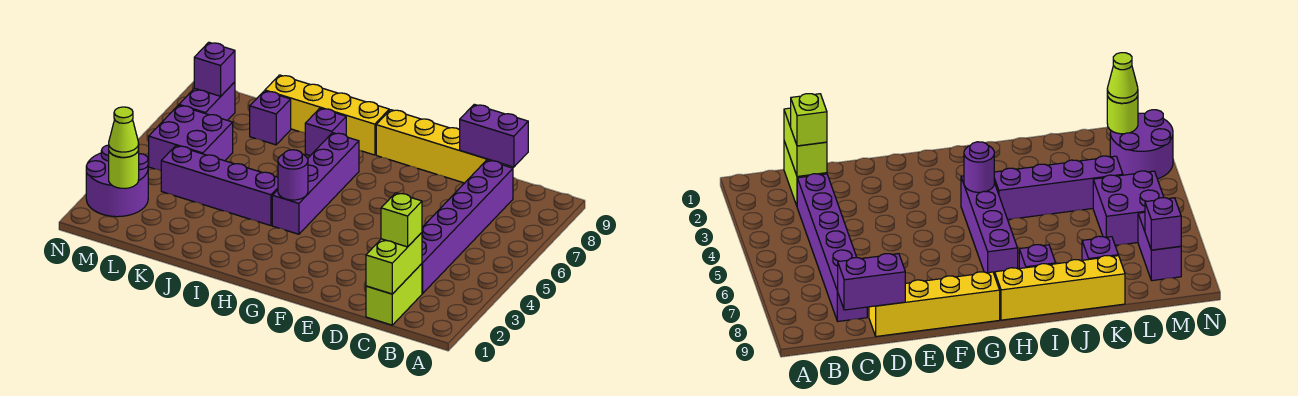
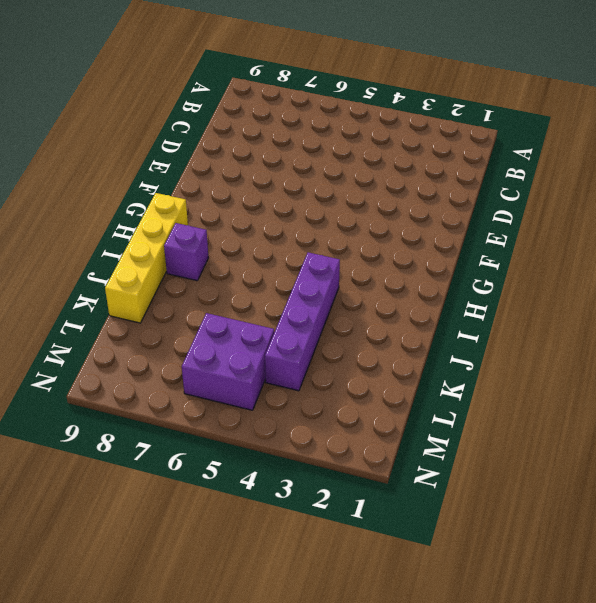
none -> lime brick C1:C2 level 1
none -> purple brick C3:C8 level 1
none -> yellow brick D9:G9 level 1

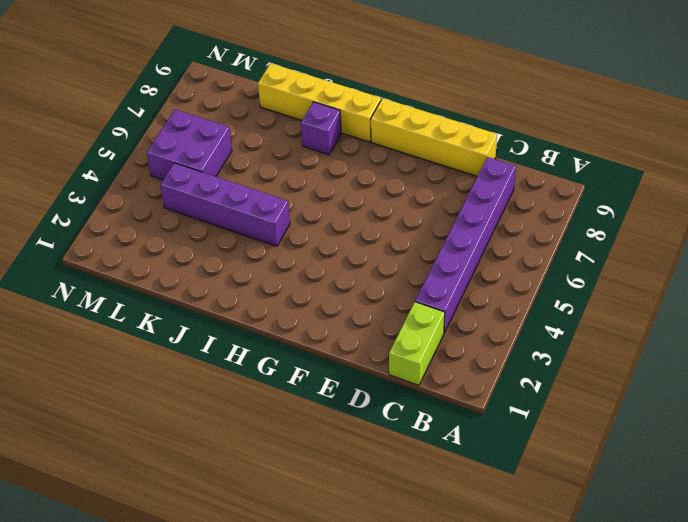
none -> purple brick H4:H7 level 1
none -> purple brick K8 level 1
none -> purple round brick M2:N3 level 1

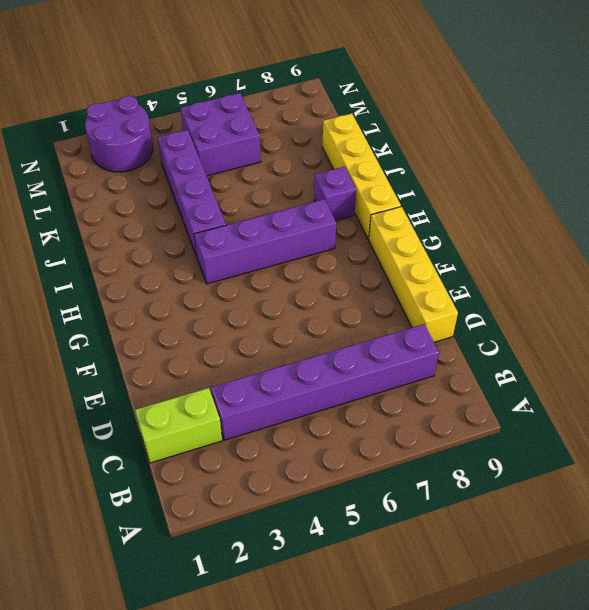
none -> purple brick K8 level 1
none -> purple brick M7:M8 level 1
none -> lime brick C1:C2 level 2

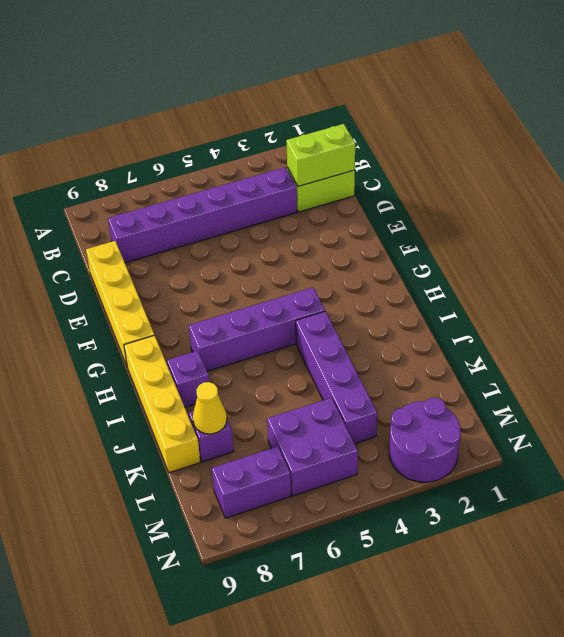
yellow cone K8 level 2 -> none
none -> purple brick C9:D9 level 2
none -> purple round brick H4 level 2
none -> lime round brick M2 level 2

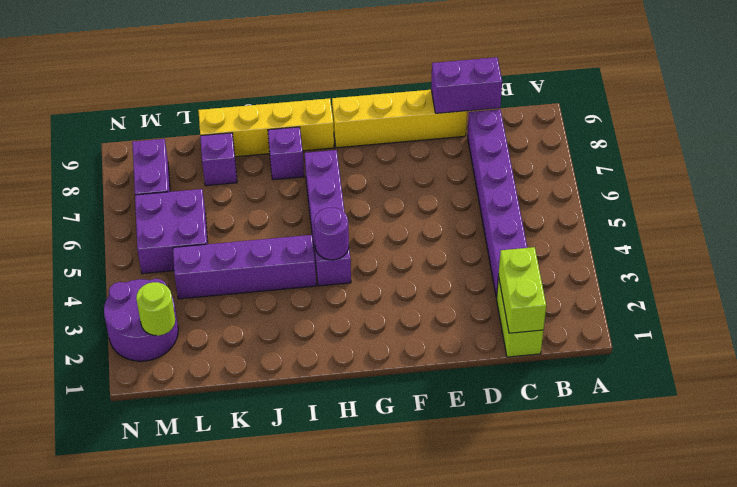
none -> purple brick M8 level 2
none -> lime brick C2 level 3
none -> lime cone M2 level 3

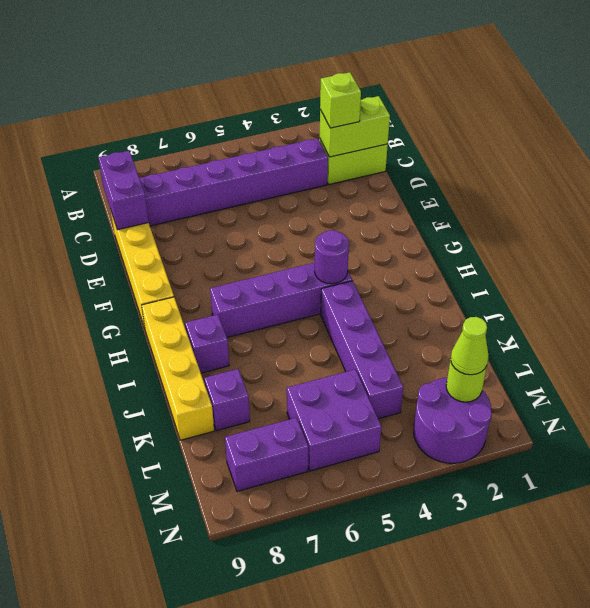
none -> purple brick M8 level 2

